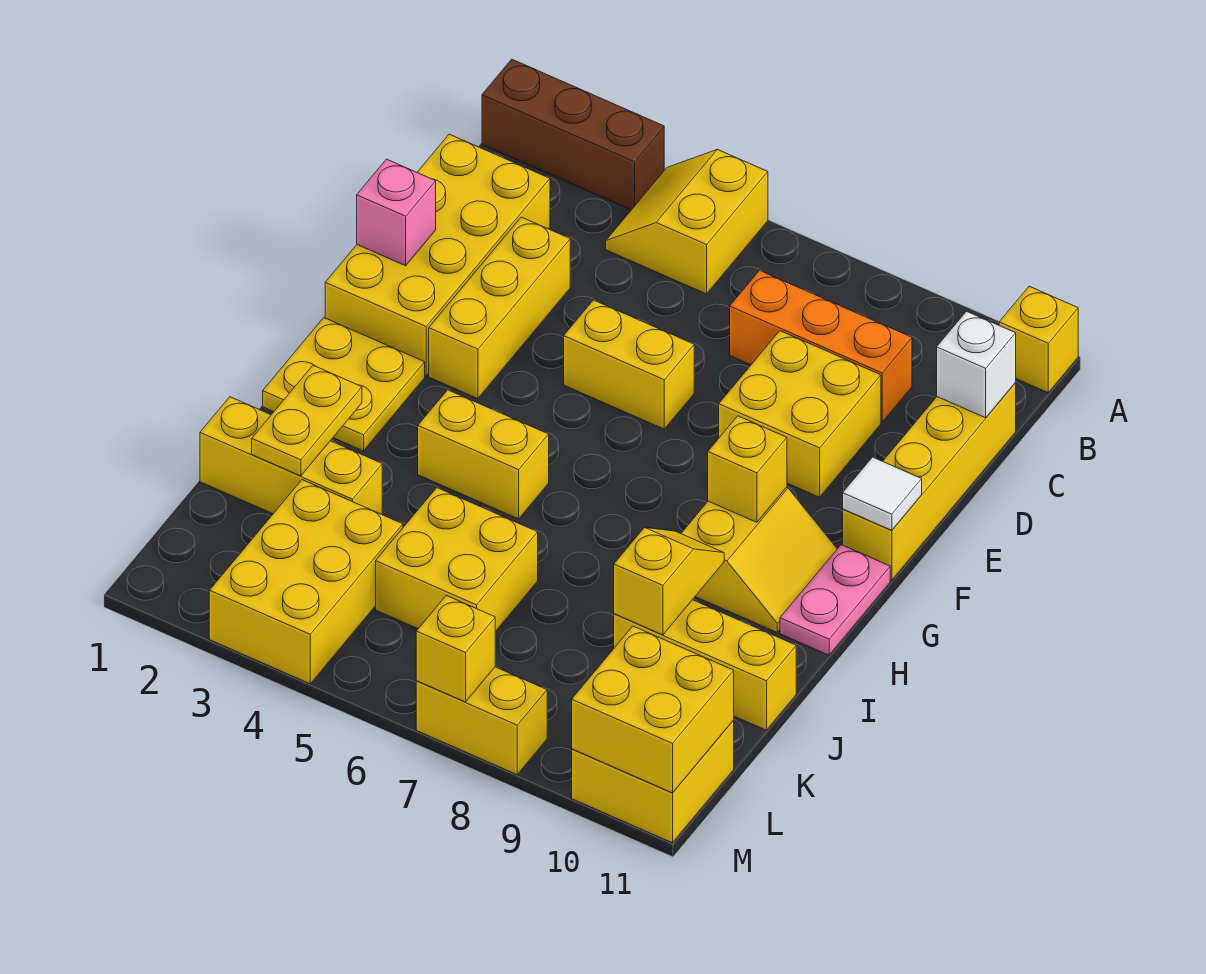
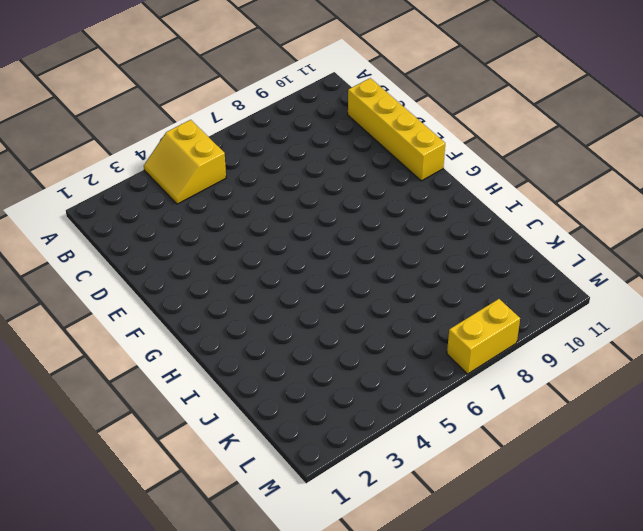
none -> brown brick A1:A3 level 1
none -> yellow brick A11 level 1
none -> yellow brick C1:F2 level 1

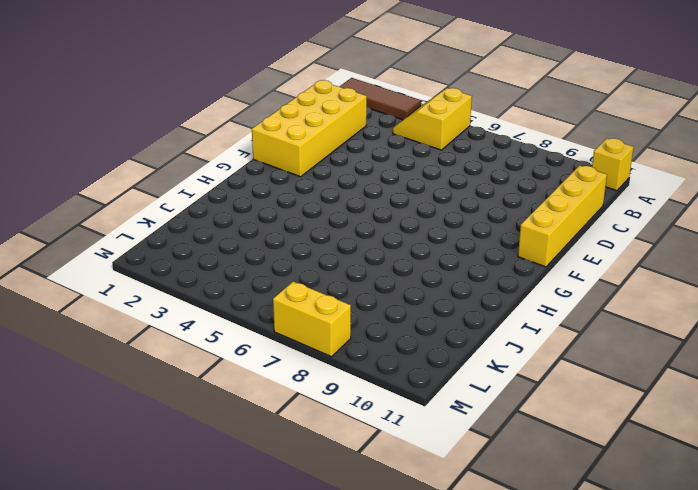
brown tile A1:A3 level 1 -> brown brick A1:A3 level 1
none -> orange brick C7:C9 level 1
none -> yellow brick D3:F3 level 1
none -> yellow brick D8:E9 level 1

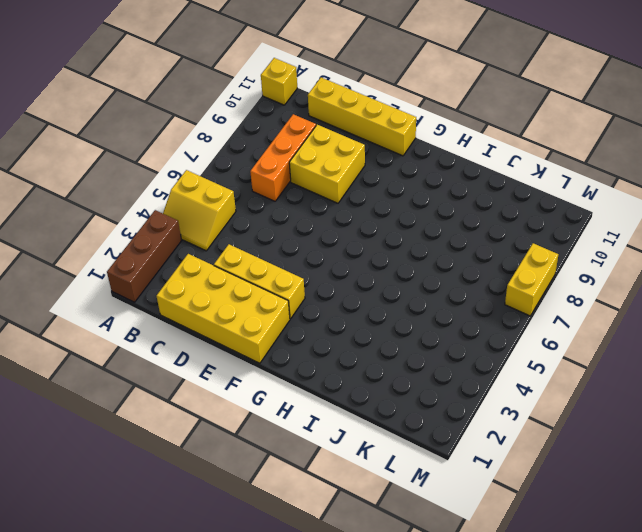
none -> yellow brick E5:E6 level 1
none -> yellow plate G1:H2 level 1
none -> yellow slope G9:H10 level 1 top 9

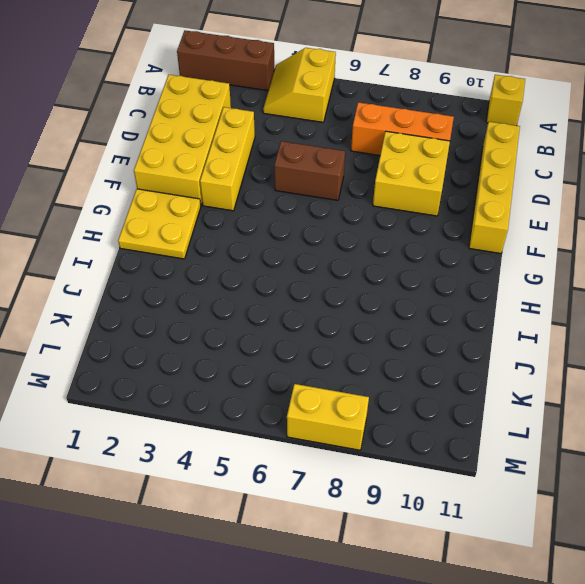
brown brick E5:E6 level 1 -> yellow brick E5:E6 level 1
none -> yellow slope G9:H10 level 1 top 9
none -> pink plate G11:H11 level 1
none -> yellow brick H4:H5 level 1

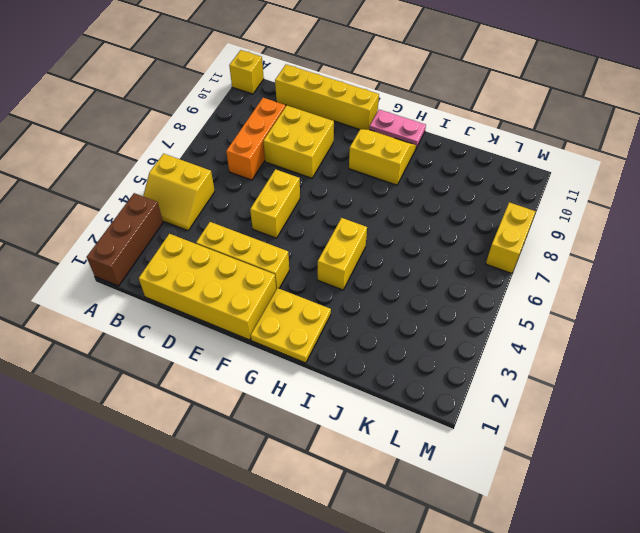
none -> yellow brick J1:J3 level 1
none -> yellow brick J5:K6 level 1
none -> yellow brick J9:J11 level 1

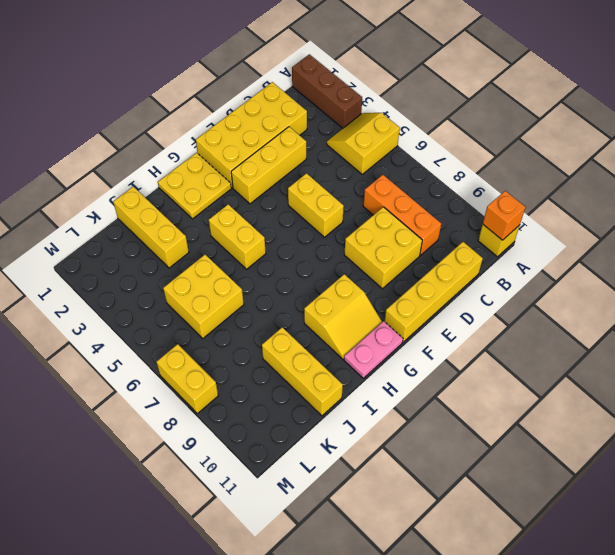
orange brick A11 level 2 -> none
none -> yellow brick K3:M4 level 1
none -> yellow brick L10:M11 level 1
none -> white brick C11 level 2

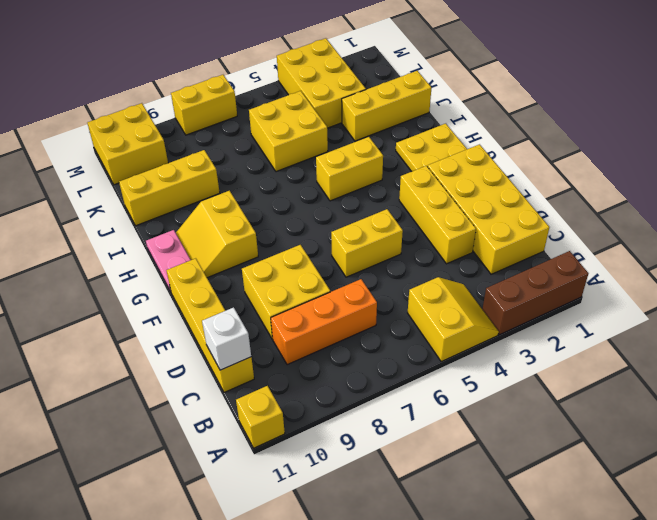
none -> pink brick E1 level 2
none -> white tile F11 level 2
none -> yellow brick G9 level 2

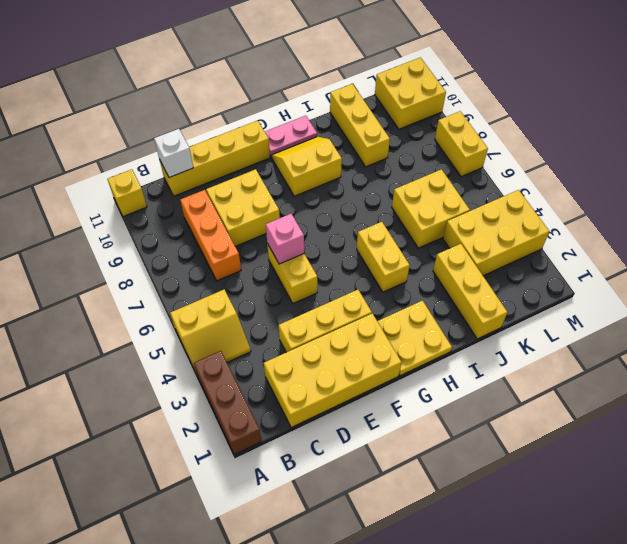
pink brick E6 level 2 -> pink brick E1 level 2
none -> white tile F11 level 2
none -> yellow brick G9 level 2
none -> yellow plate I2:J2 level 2

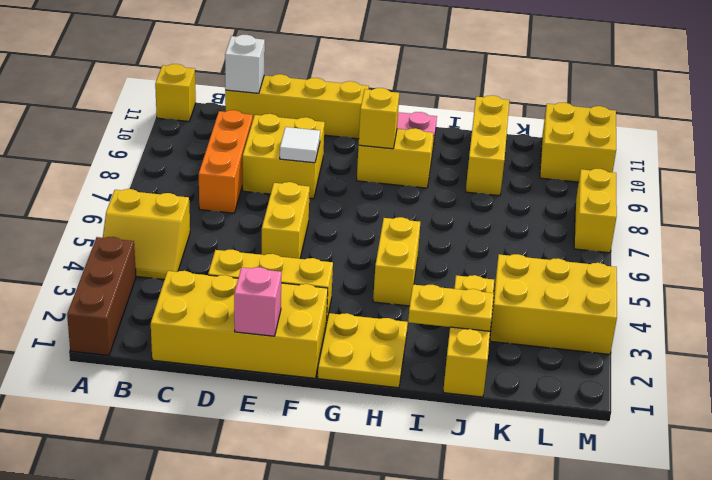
white tile E8 level 2 -> white tile F11 level 2
none -> yellow brick J5:K6 level 1
none -> yellow slope I9:J9 level 2 top J
none -> yellow brick L10:M11 level 2

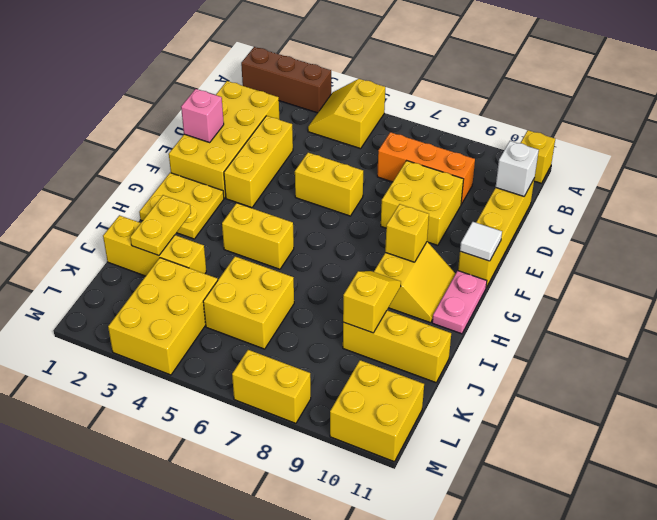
none -> yellow brick L10:M11 level 2
none -> yellow brick M7 level 2

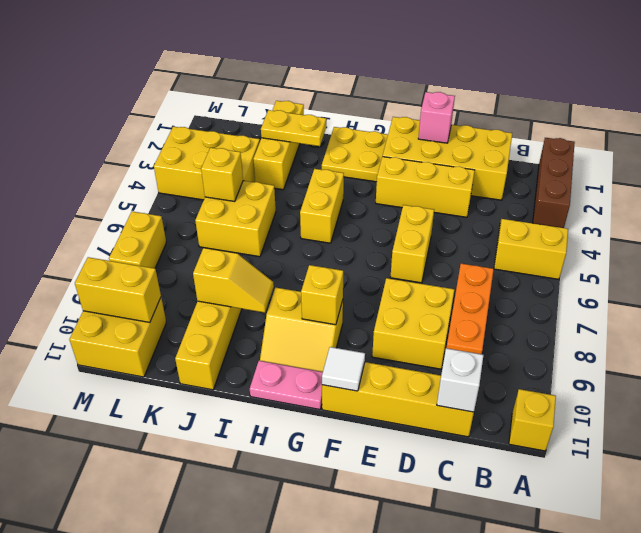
yellow brick K5 level 2 -> yellow brick M7 level 2
yellow brick L10:M10 level 2 -> yellow brick L10:M11 level 2

